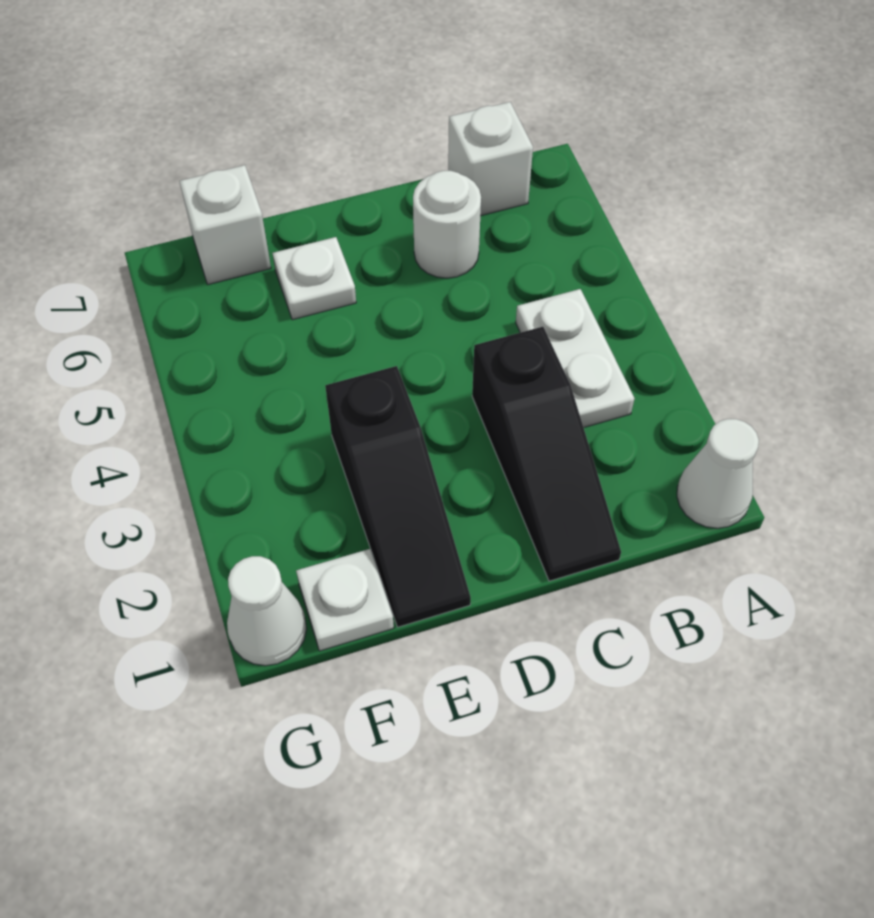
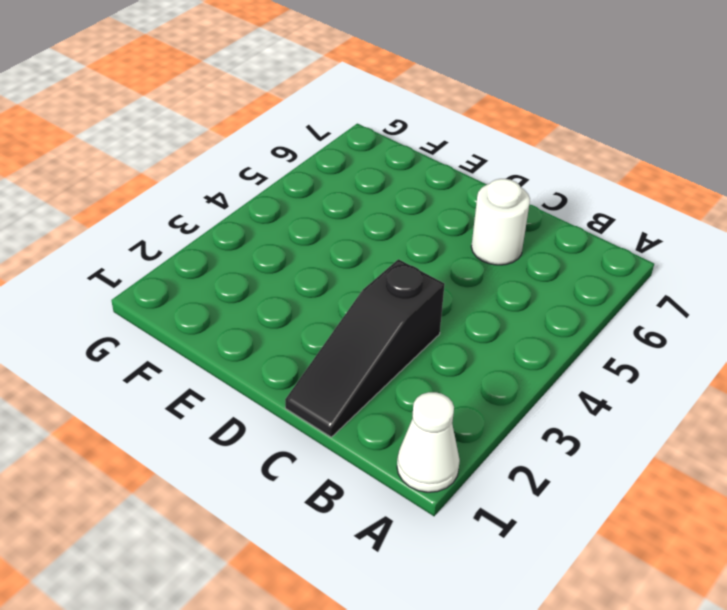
none -> white plate B3:B4 level 1
none -> white brick B7 level 1

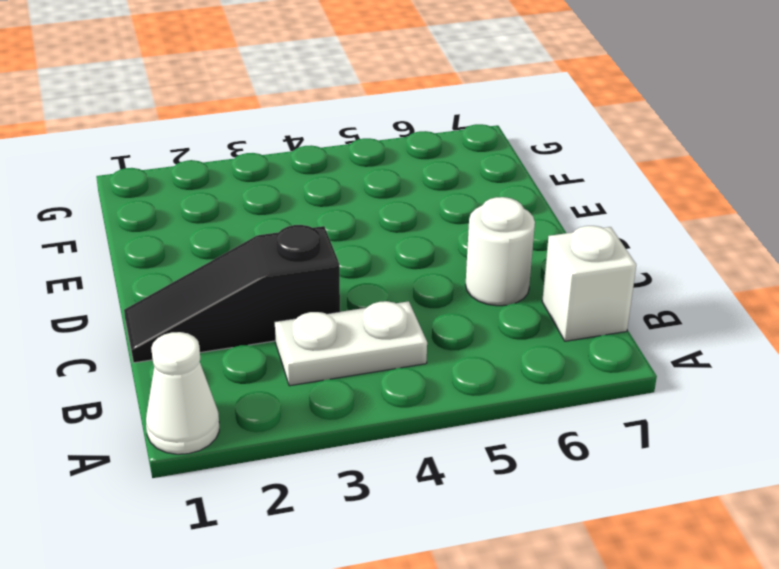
none -> black slope E1:E3 level 1 top 3
none -> white plate E6 level 1

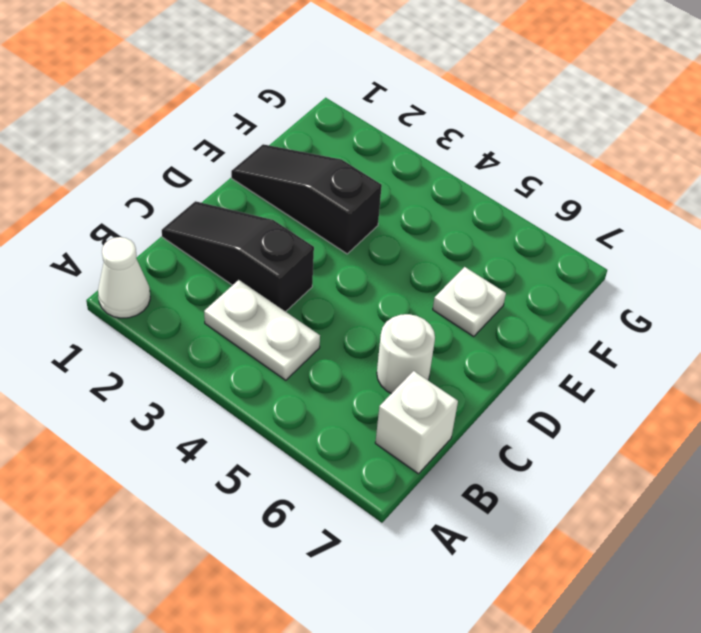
none -> white plate F1 level 1
none -> white brick F7 level 1

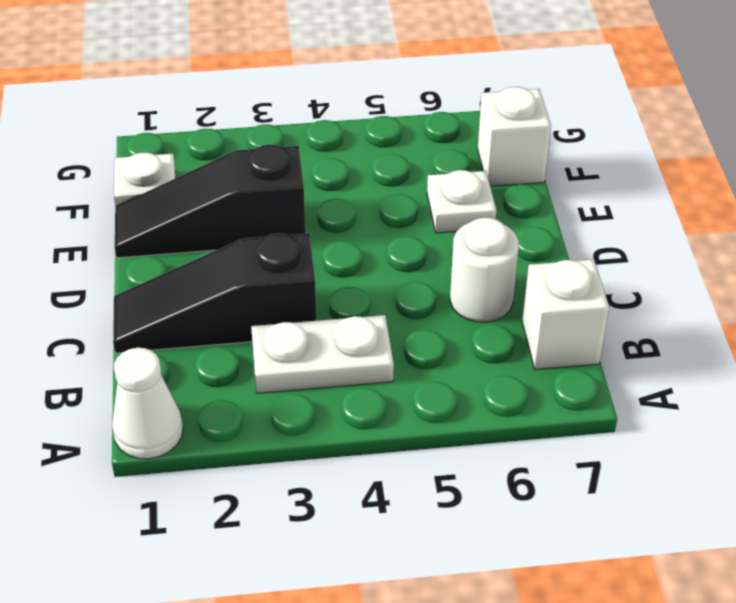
none -> white cone G1 level 1

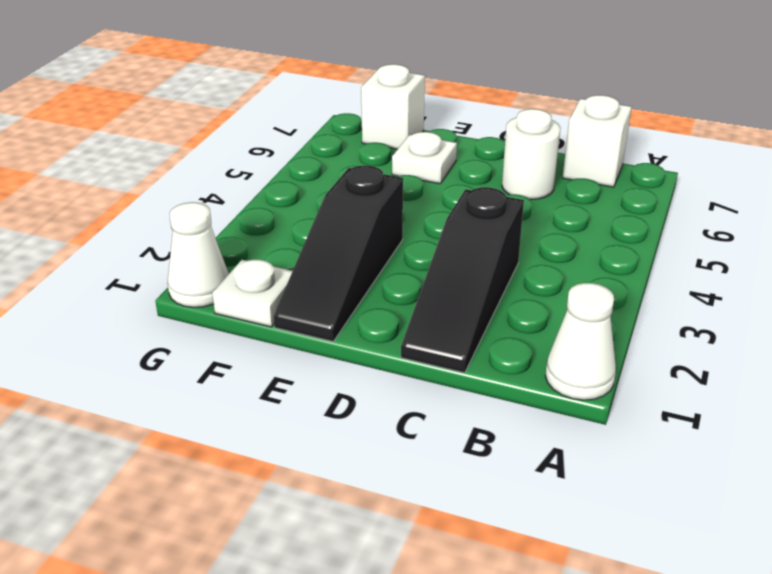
none -> white plate B3:B4 level 1

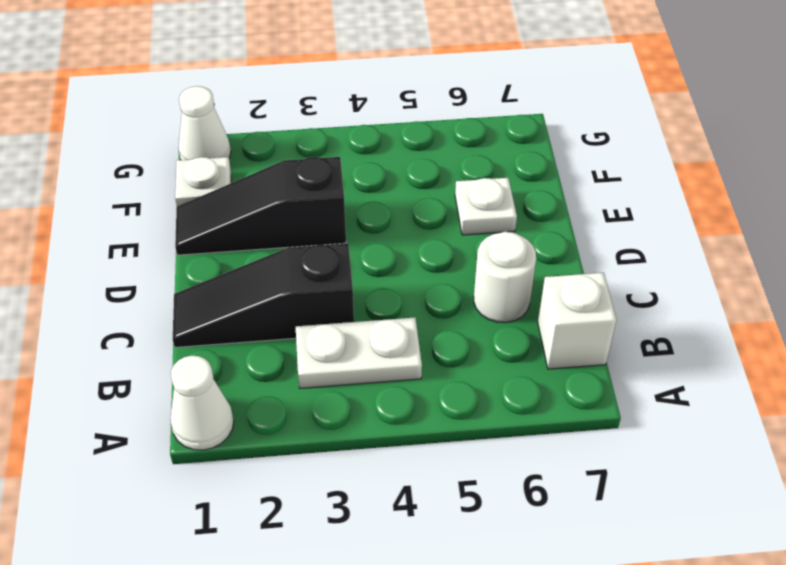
none -> white brick F7 level 1

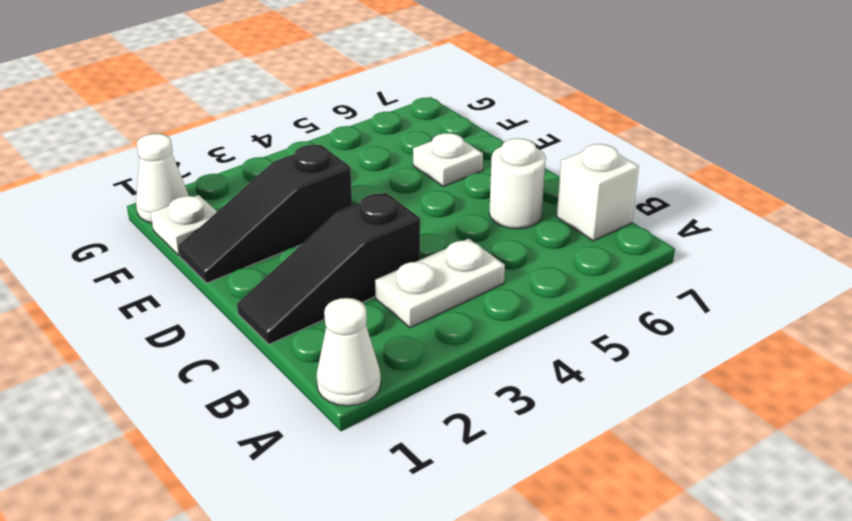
none -> white brick F7 level 1

